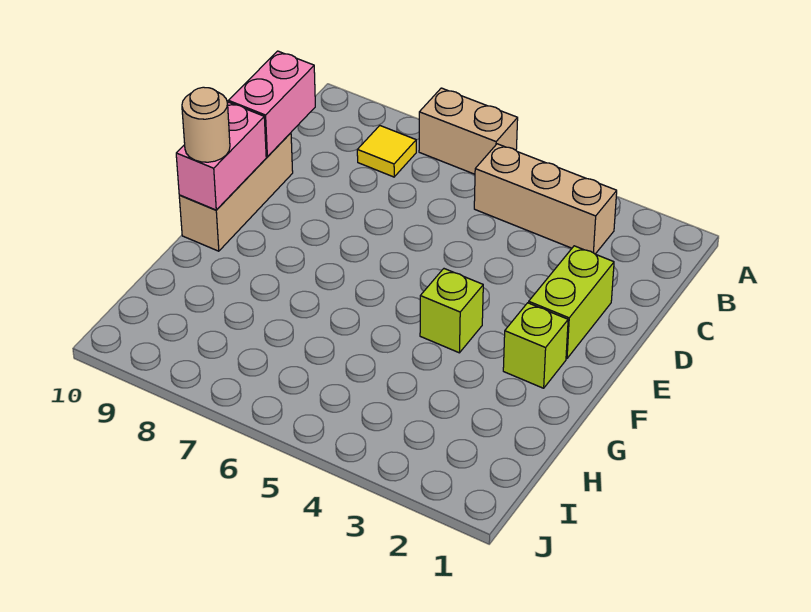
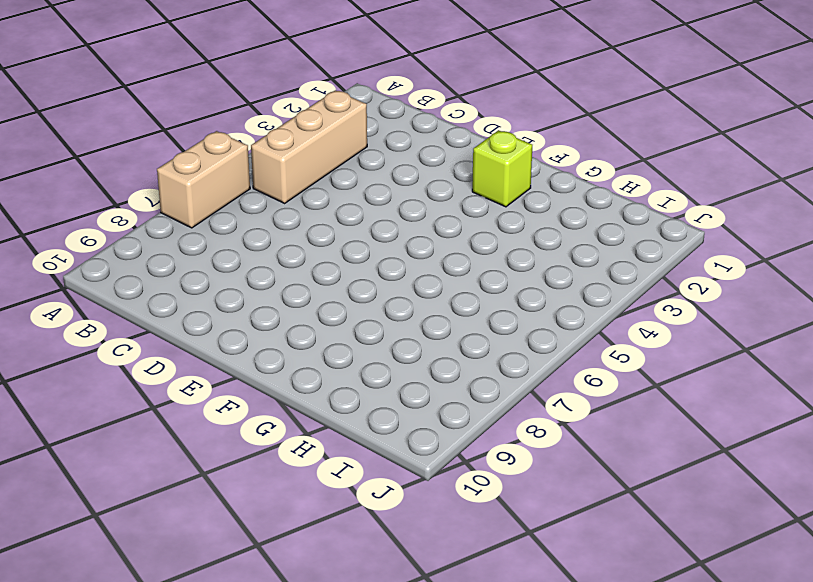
none -> yellow tile B8 level 1
none -> lime brick D2:E2 level 1

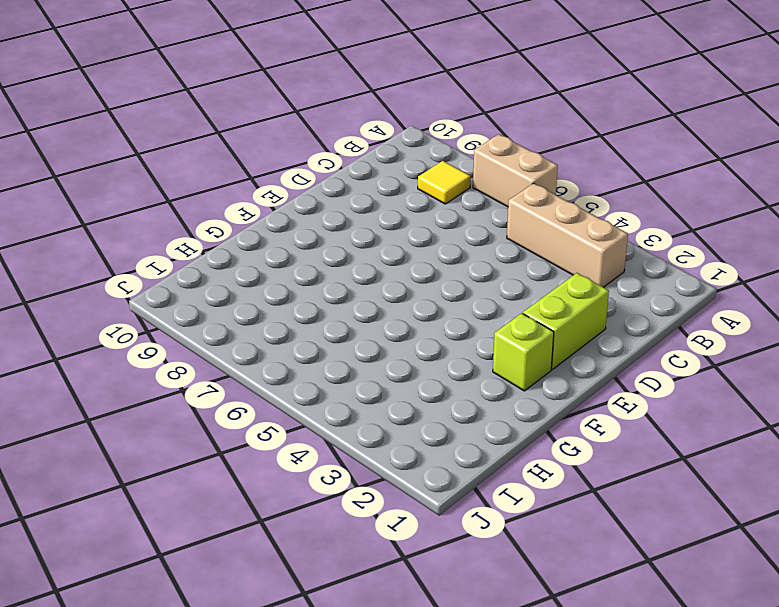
none -> tan brick D10:F10 level 1
none -> lime brick F4 level 1

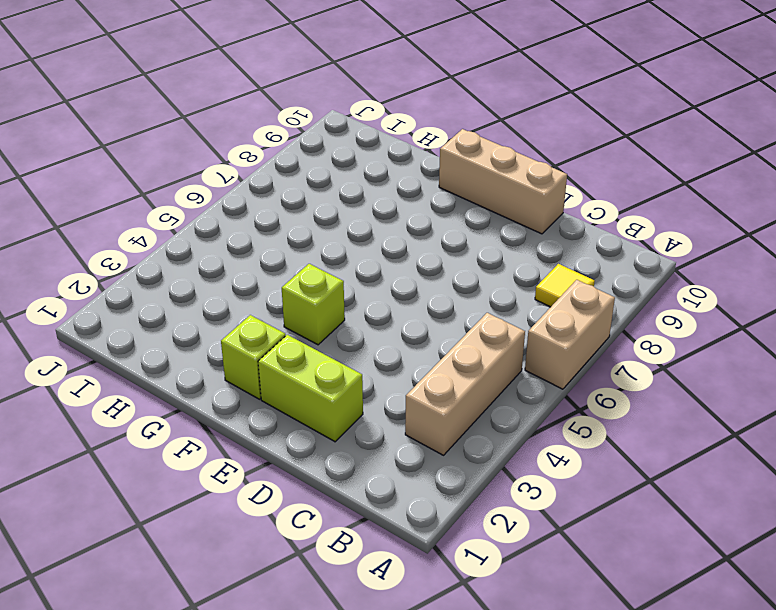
none -> pink brick C10:D10 level 2
none -> pink brick E10:F10 level 2

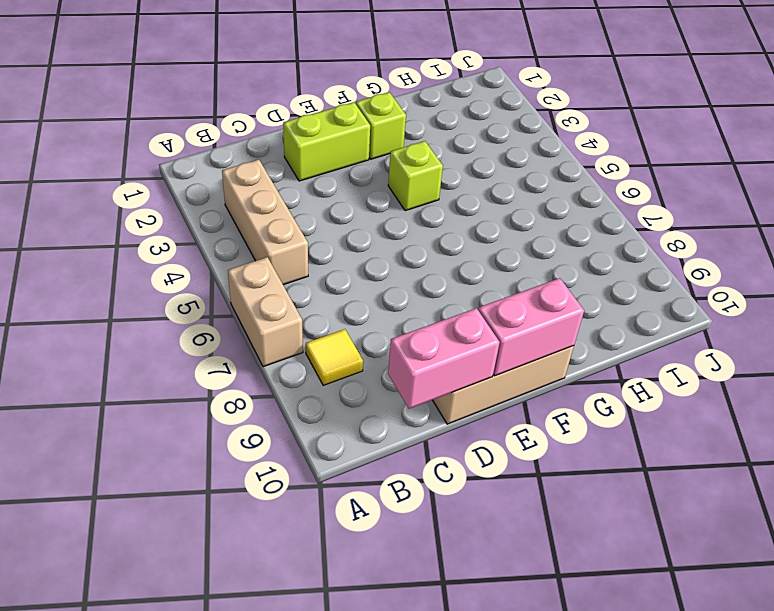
none -> tan round brick F10 level 3

